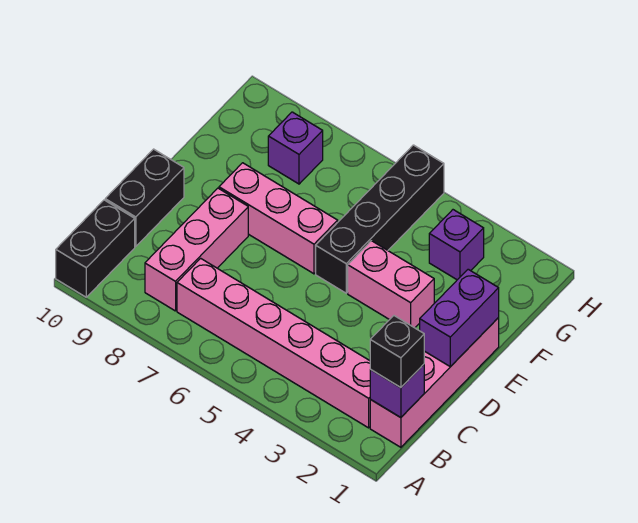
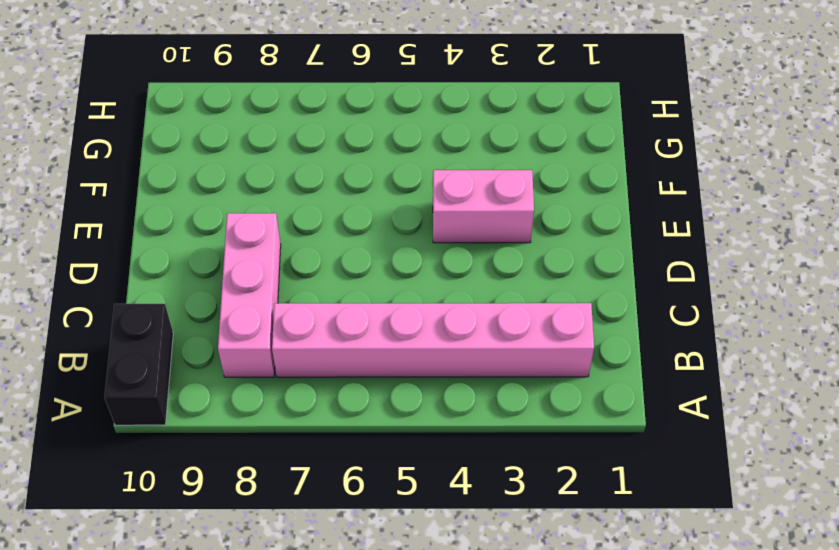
none -> pink brick B1:E1 level 1
none -> black brick C10:D10 level 1
none -> black brick E5:H5 level 1

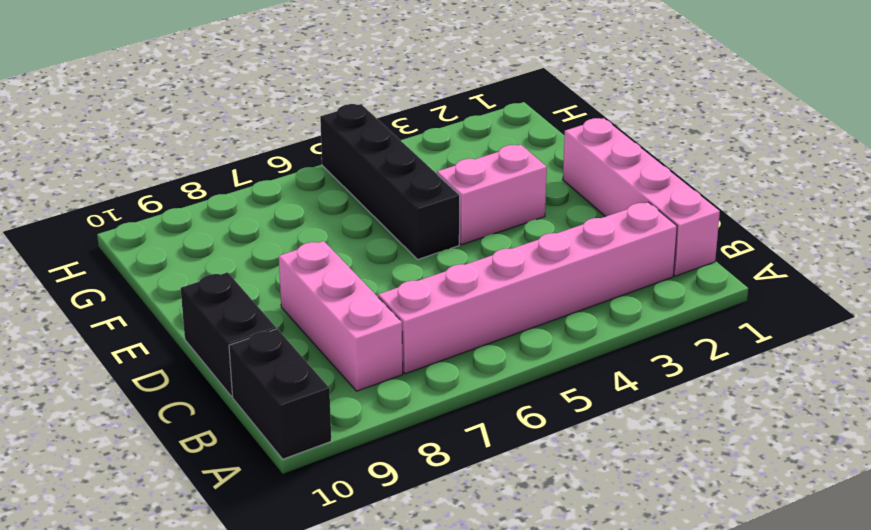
none -> pink brick E6:E8 level 1
none -> purple brick G3 level 1
none -> purple brick G8 level 1

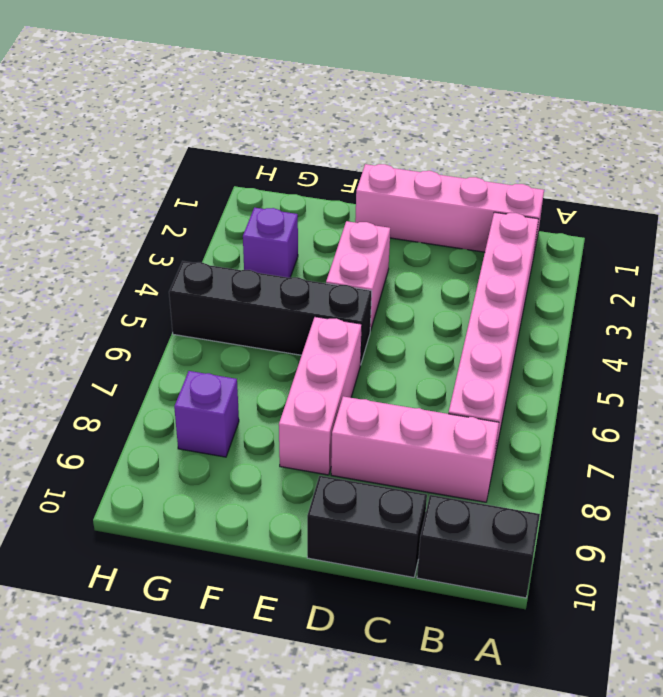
none -> purple brick B1 level 2
none -> purple brick D1:E1 level 2
none -> black brick B1 level 3

